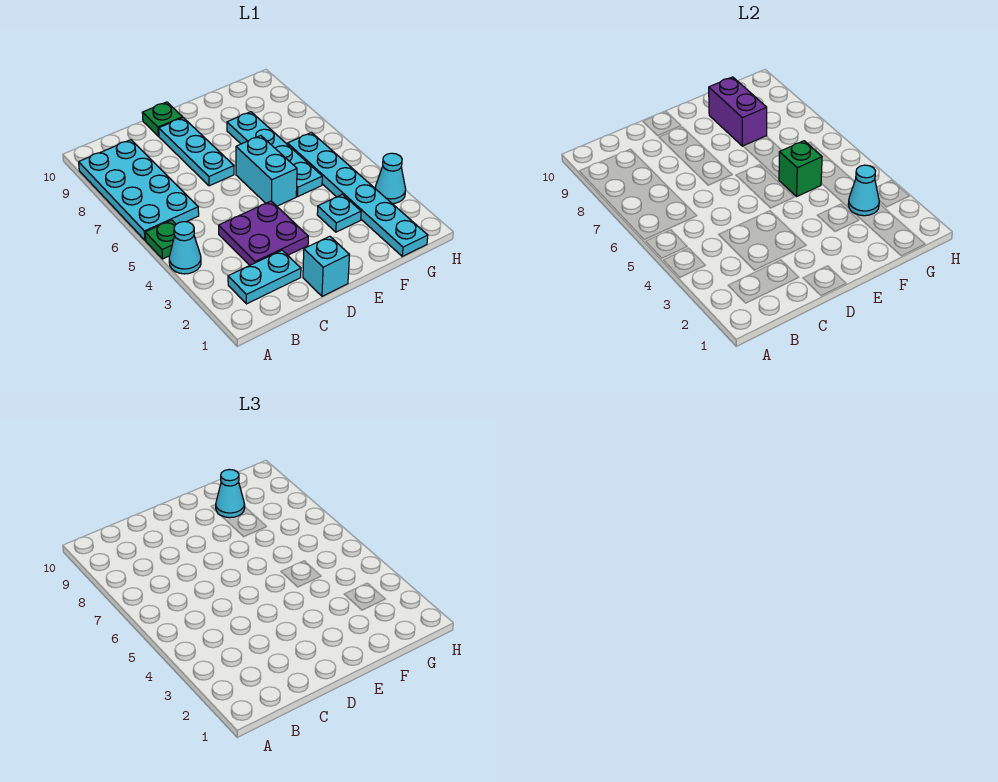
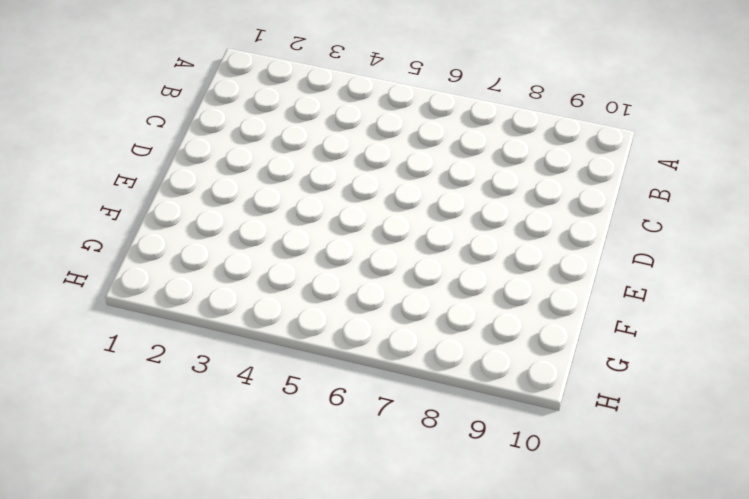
none -> cyan cone A4 level 1
none -> green plate A5 level 1
none -> cyan plate A6:B9 level 1

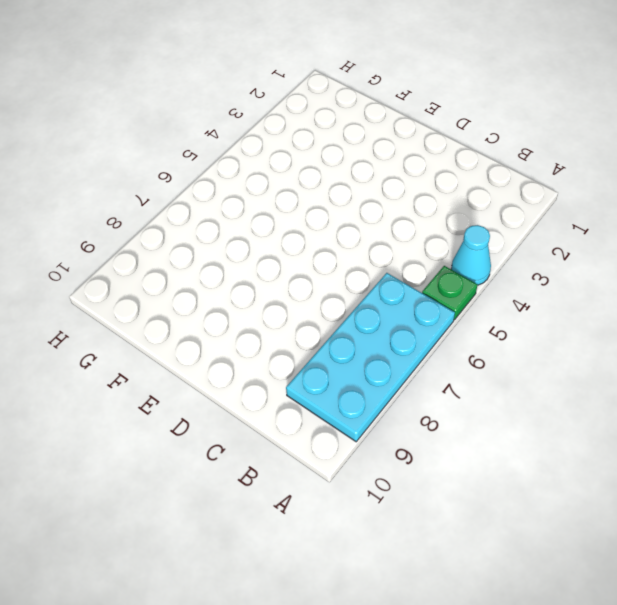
none -> cyan plate B2:C2 level 1
none -> purple plate C3:D4 level 1
none -> cyan brick D1 level 1

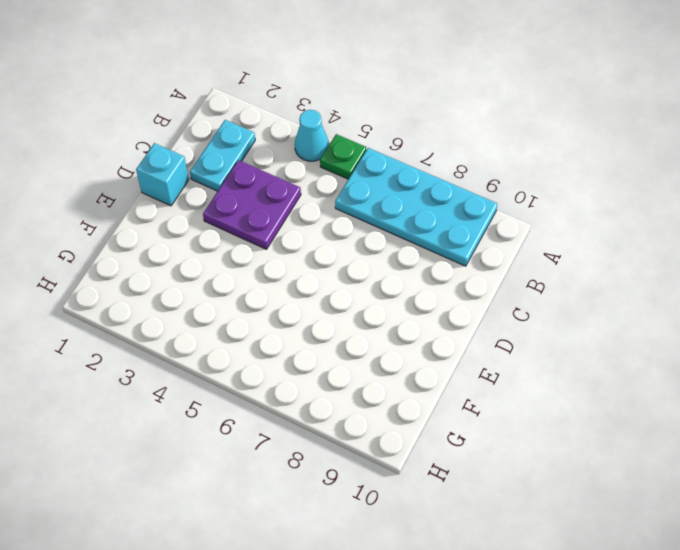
none -> cyan plate D7:D9 level 1
none -> green plate D10 level 1
none -> cyan brick E5:E6 level 1

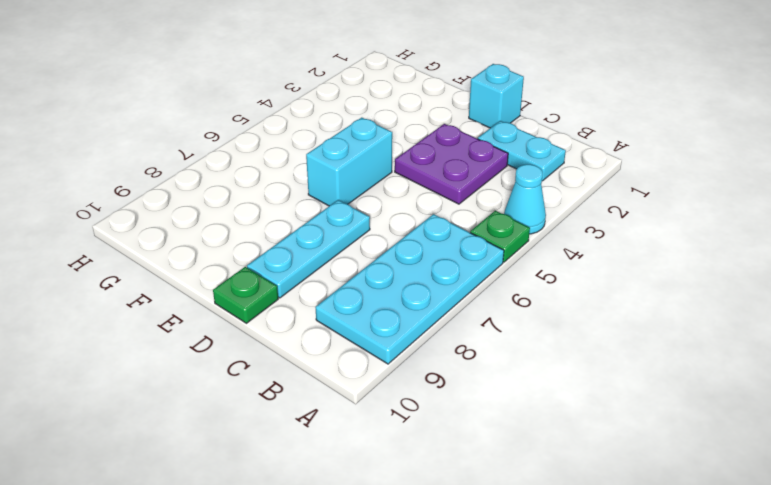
none -> cyan plate F3 level 1
none -> cyan plate F5:F8 level 1
none -> cyan plate G1:G6 level 1

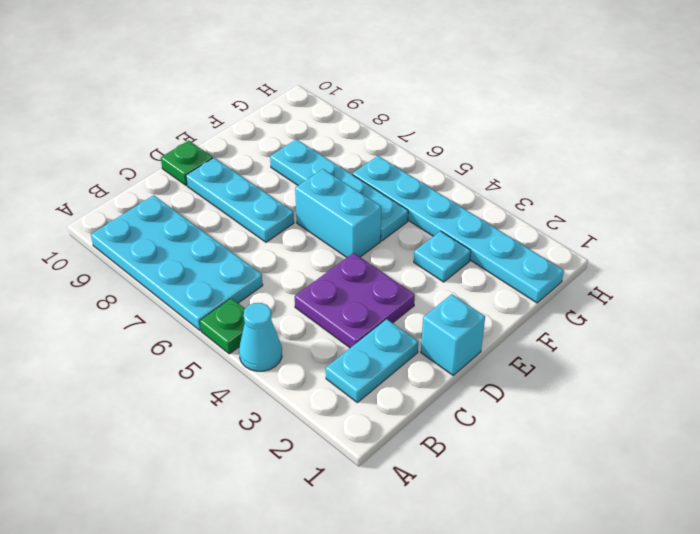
none -> cyan cone H3 level 1
none -> green brick F5 level 2
none -> purple brick F8:F9 level 2

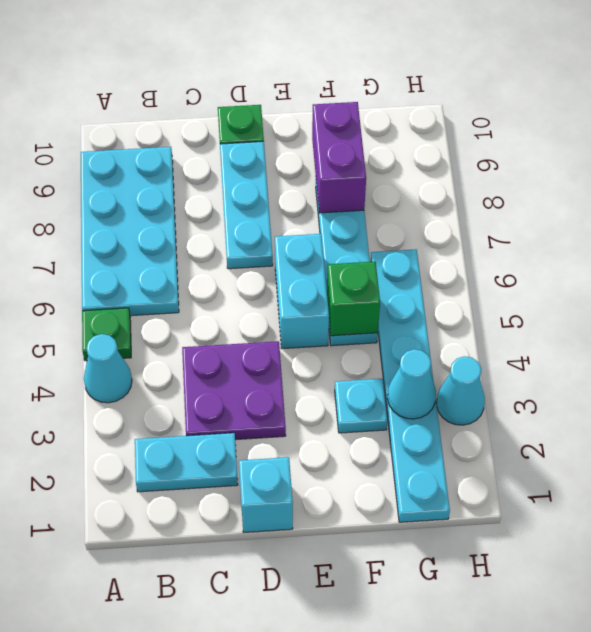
none -> cyan cone F9 level 3

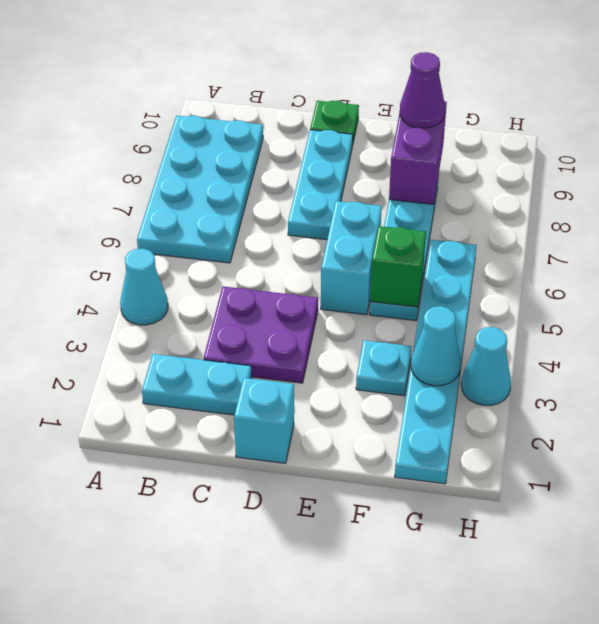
purple cone F9 level 3 -> cyan cone F9 level 3
none -> green plate A5 level 1

